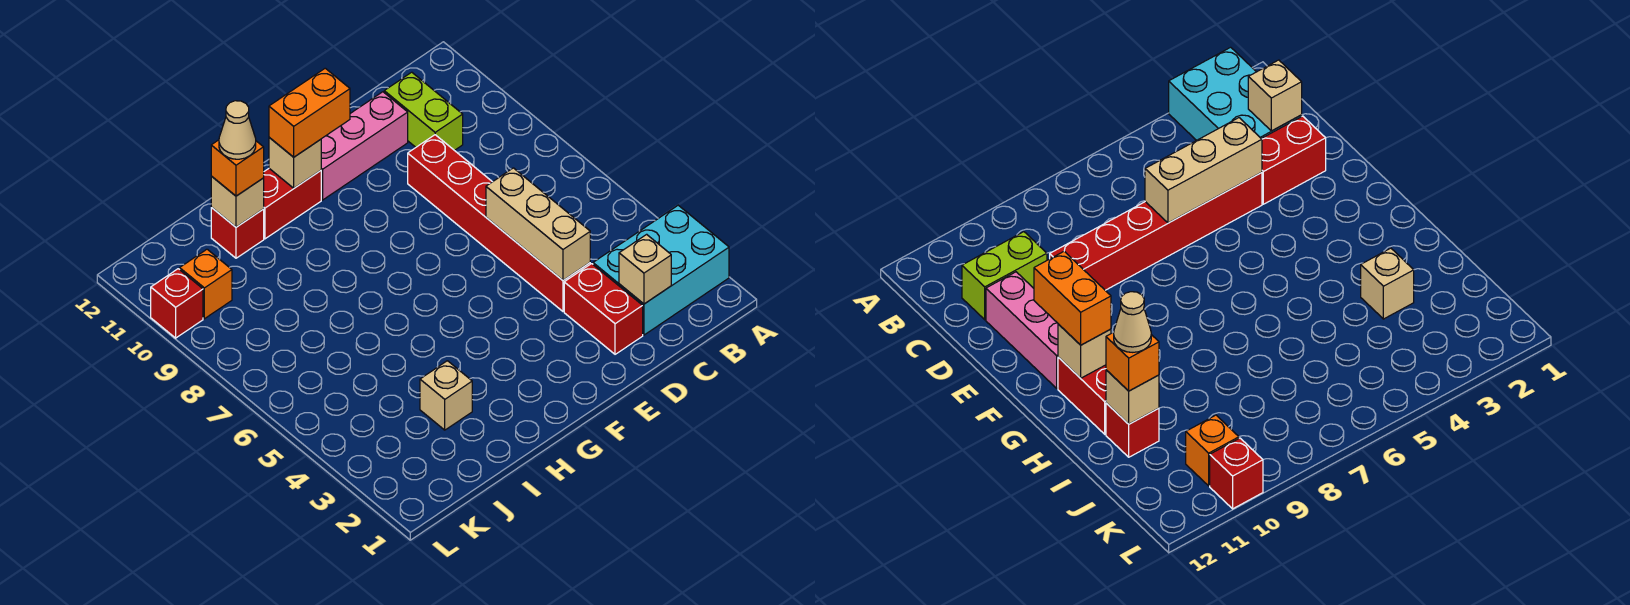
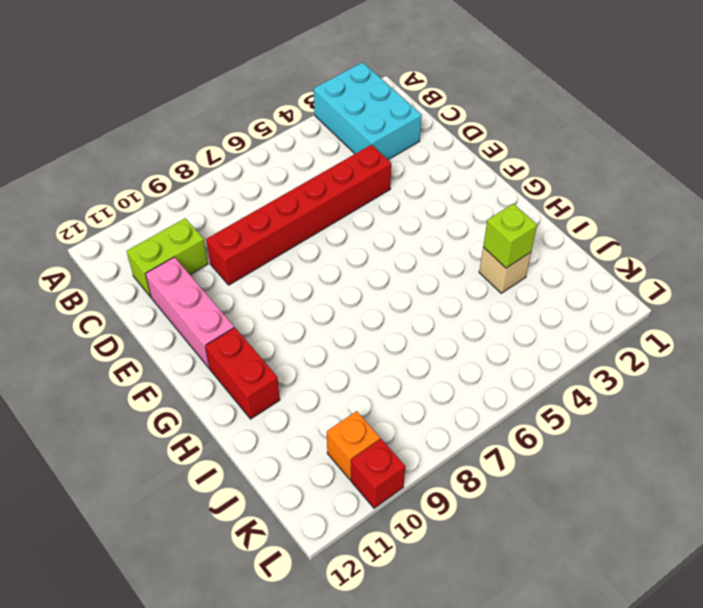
lime brick I3 level 2 -> none
none -> red brick D2:D3 level 1
none -> red brick I11 level 1
none -> tan brick C2 level 2

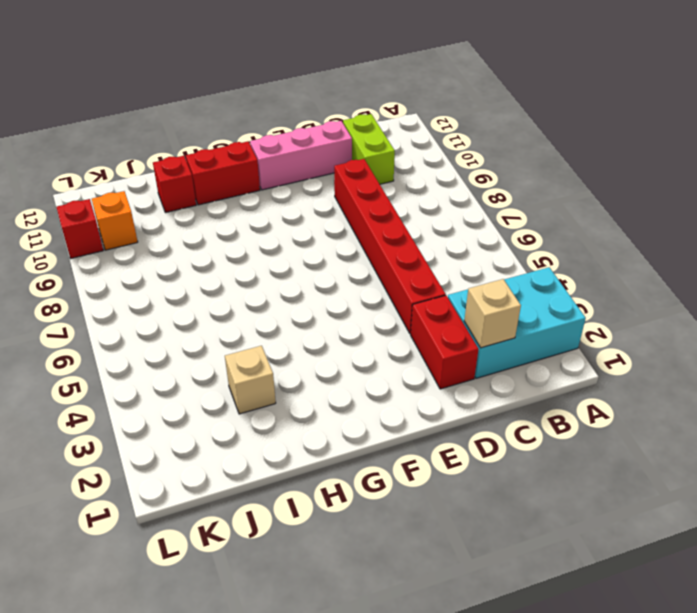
none -> tan brick D4:D6 level 2
none -> tan brick G11 level 2
none -> tan brick I11 level 2

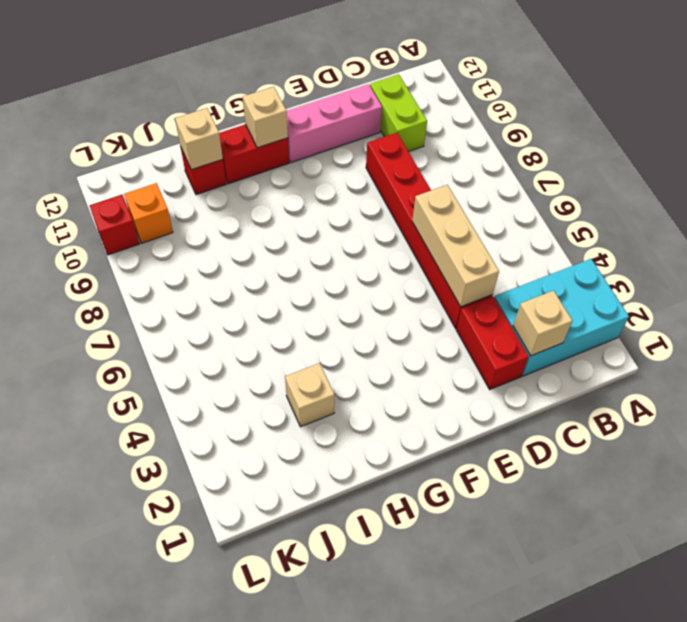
none -> orange brick F11:G11 level 3
none -> orange brick I11 level 3
none -> tan cone I11 level 4

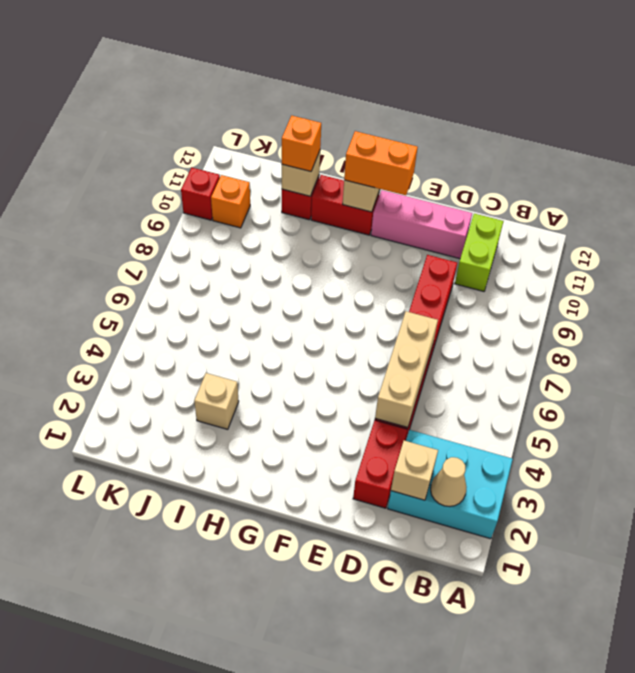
tan cone B2 level 2 -> tan cone I11 level 4

